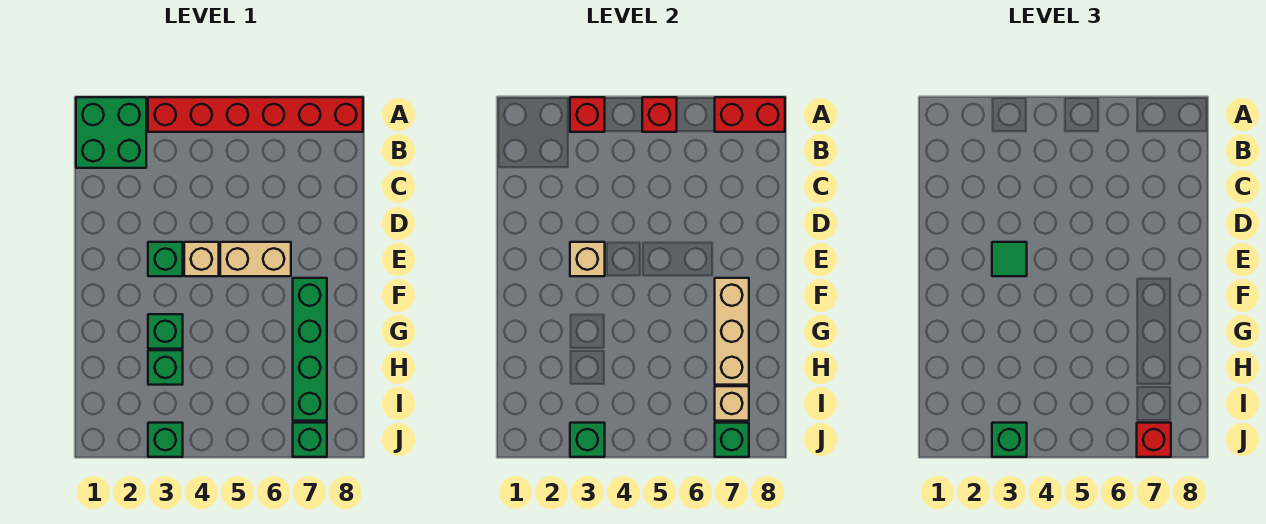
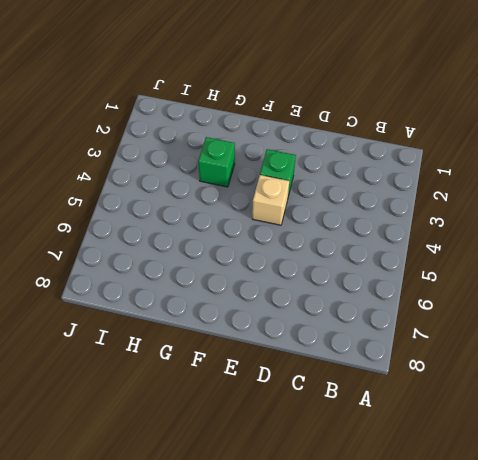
none -> green brick A1:B2 level 1
none -> red brick A3:A8 level 1
none -> tan brick E5:E6 level 1

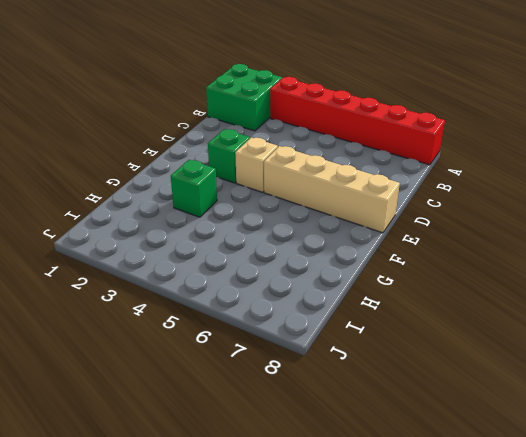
tan brick E5:E8 level 1 -> tan brick E5:E6 level 1
none -> green brick F7:I7 level 1
none -> green brick H3 level 1
none -> green brick J3 level 1

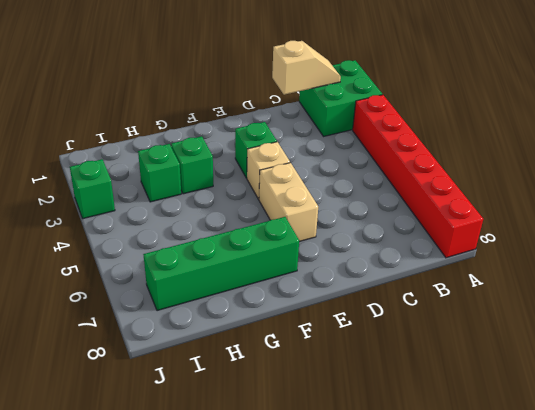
tan slope B1:C1 level 2 top C -> none
none -> green brick J7 level 1
none -> red brick A3 level 2
none -> red brick A5 level 2

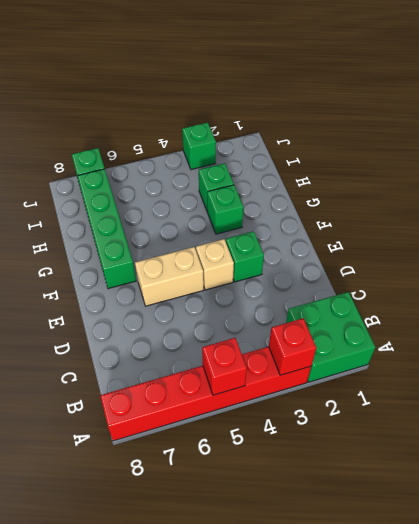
none -> red brick A7:A8 level 2
none -> tan brick E3 level 2
none -> tan brick F7:H7 level 2

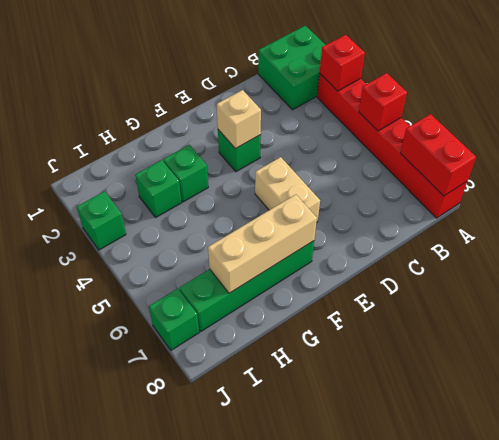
none -> tan brick E4 level 1
none -> tan brick I7 level 2
none -> green brick J3 level 2

